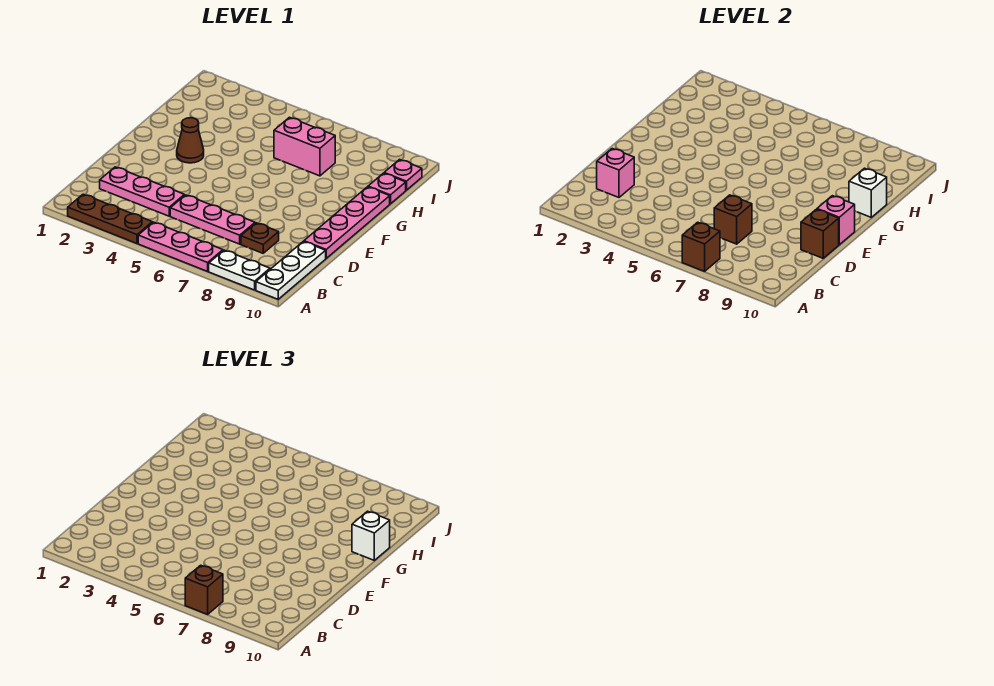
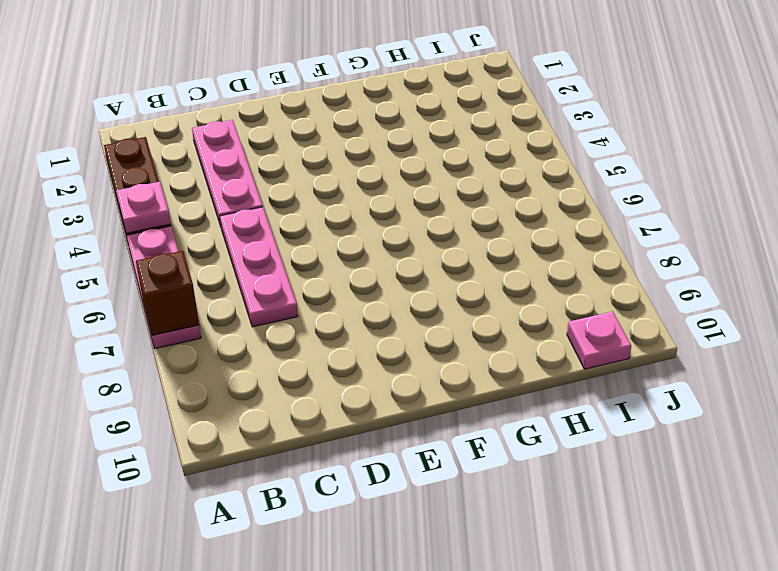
pink plate A4 level 2 -> pink plate H10 level 1
none -> white plate A8:A9 level 1
none -> white plate A10:C10 level 1
none -> brown plate C8 level 1

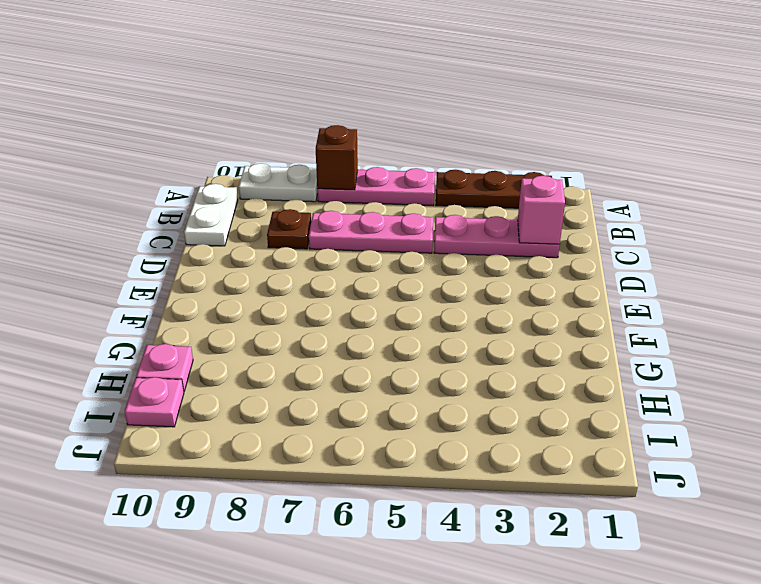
white plate B10:C10 level 1 -> white plate A10:C10 level 1
none -> pink plate D10:G10 level 1
none -> brown cone F3 level 1
none -> pink brick H6:H7 level 1

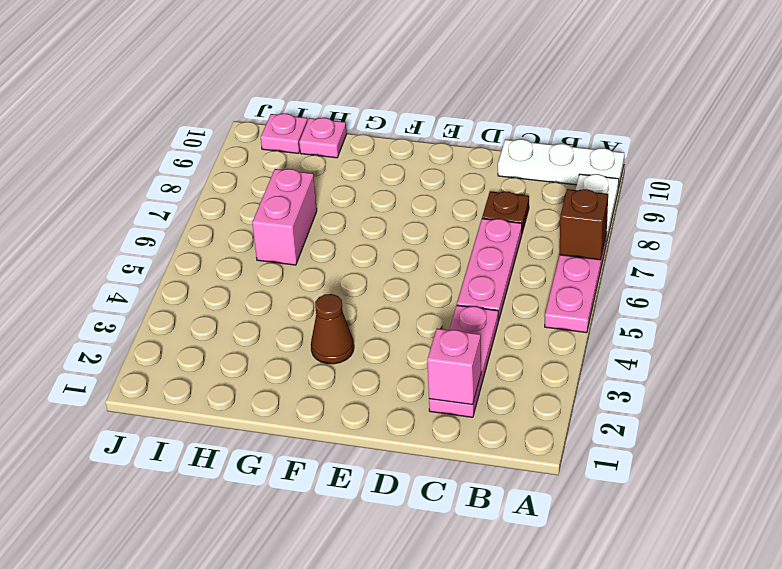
none -> brown plate A2:A4 level 1
none -> pink plate D10:G10 level 1
none -> brown brick C7 level 2

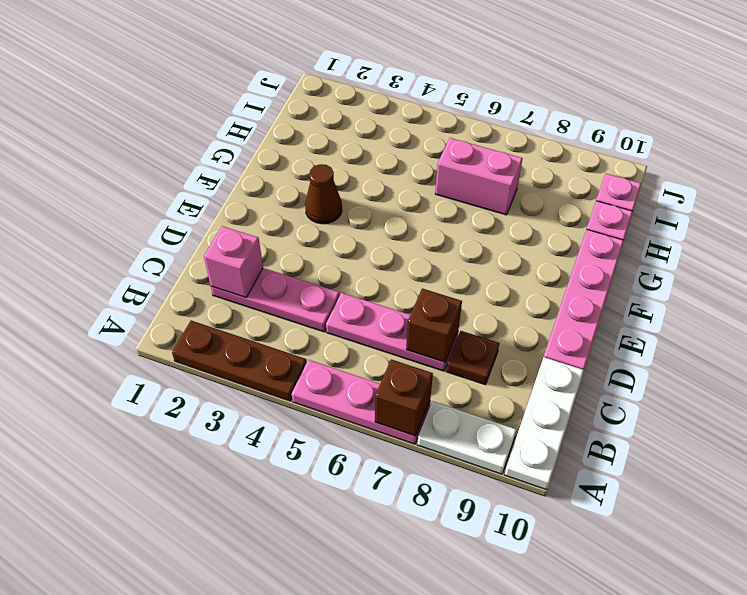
none -> brown brick D10 level 2
none -> pink brick E10 level 2
none -> white brick G10 level 2

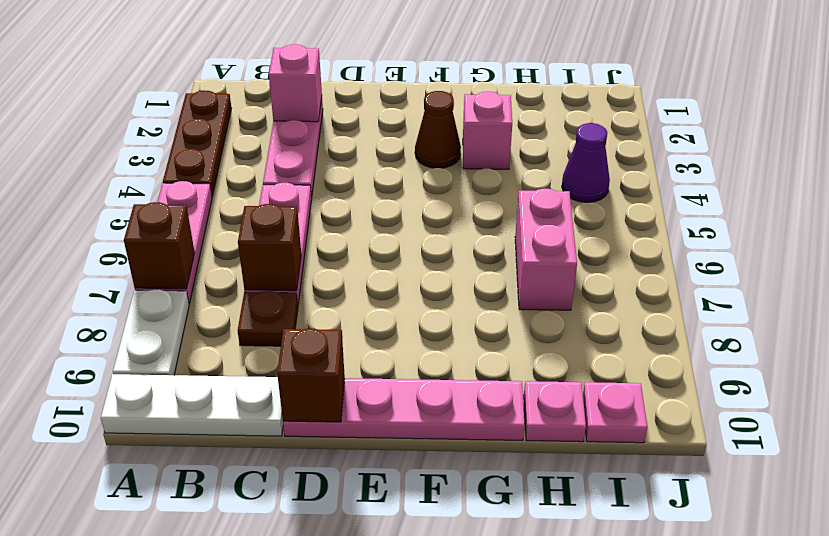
pink brick G3 level 1 -> pink brick E10 level 2
purple cone I4 level 1 -> none
none -> white brick G10 level 2
none -> brown brick A7 level 3
none -> white brick G10 level 3

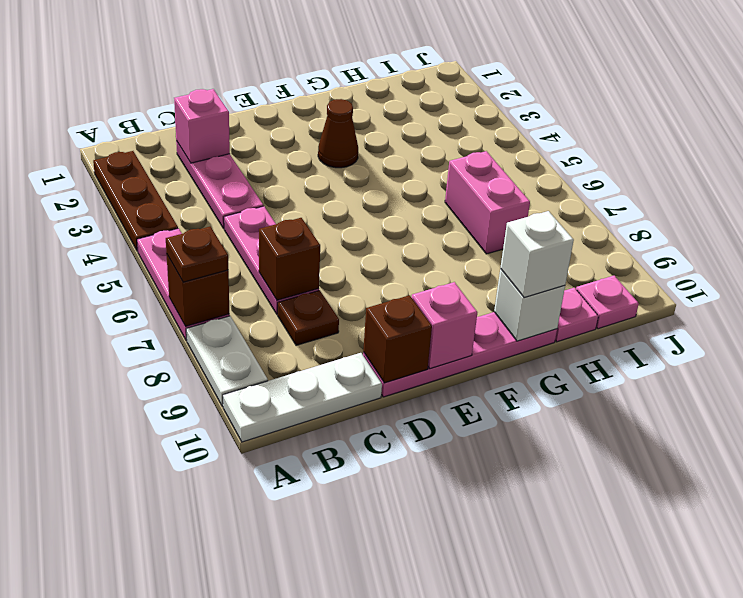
brown plate A7 level 3 -> brown brick A7 level 3

